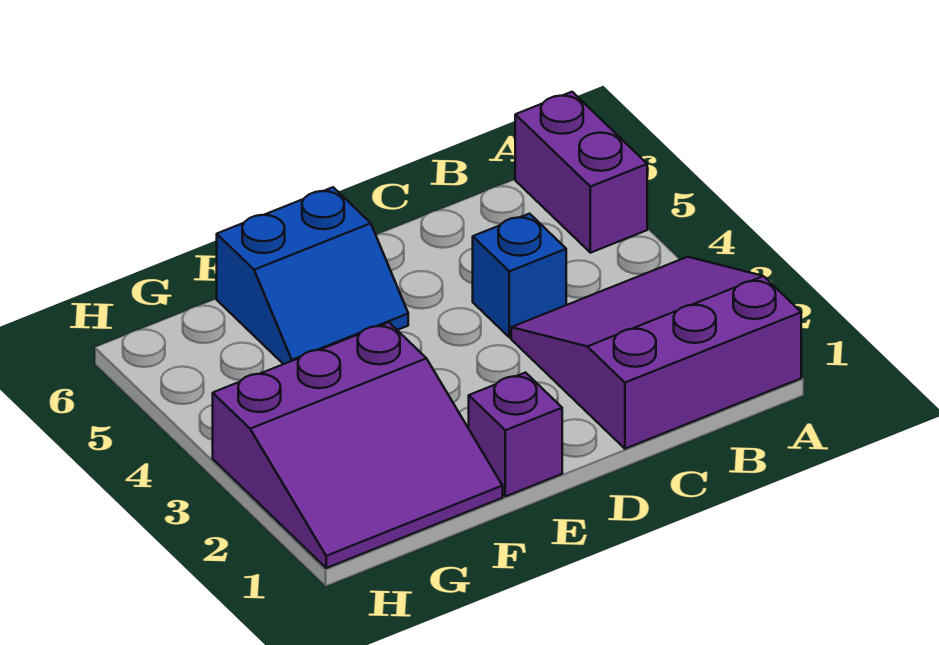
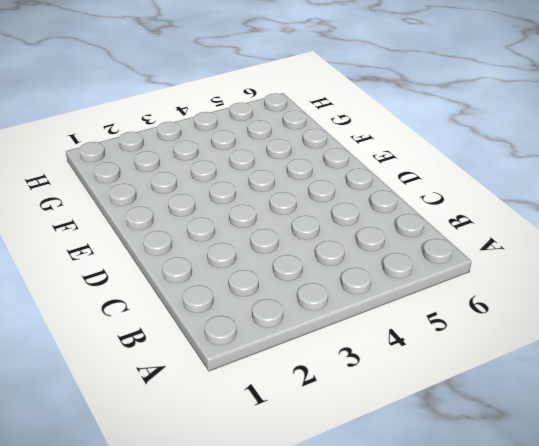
none -> purple slope A1:C3 level 1 top 1
none -> purple brick A5:A6 level 1

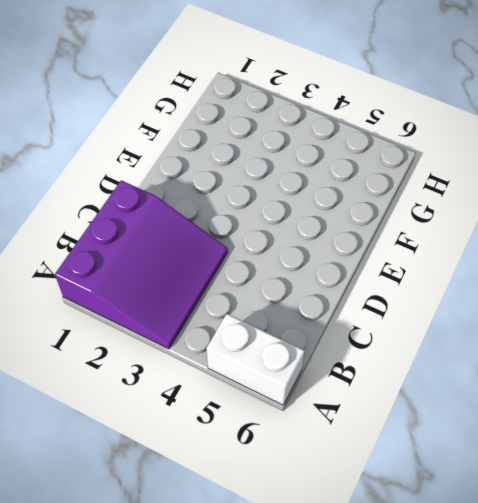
white brick A5:A6 level 1 -> purple brick A5:A6 level 1
none -> blue brick C4 level 1
none -> purple brick E1 level 1

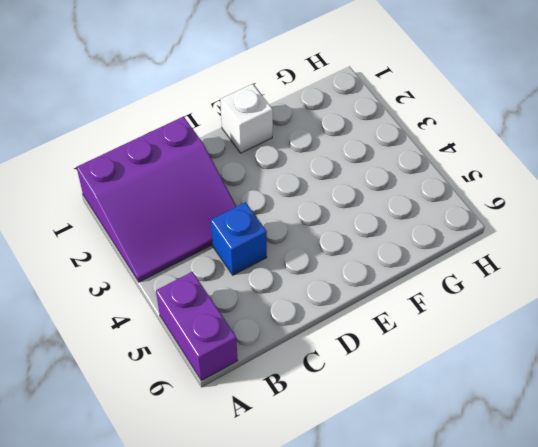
white brick E1 level 1 -> purple brick E1 level 1
none -> blue slope E5:F6 level 1 top 6
none -> purple slope F1:H3 level 1 top 3

